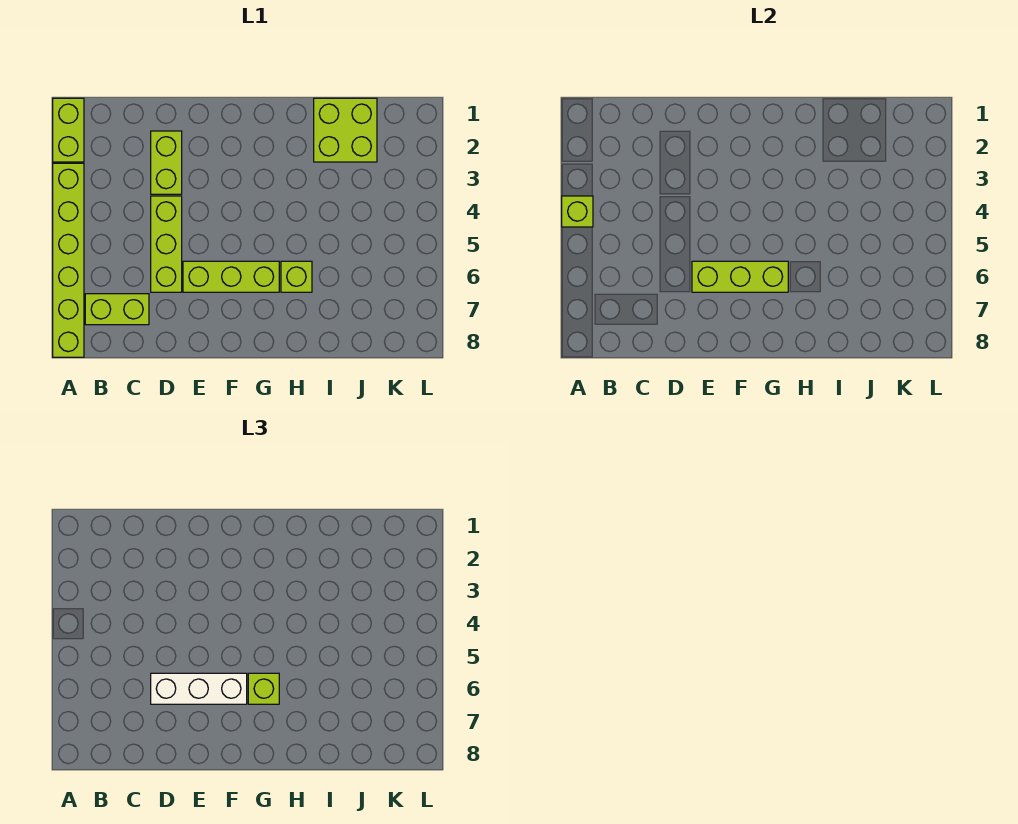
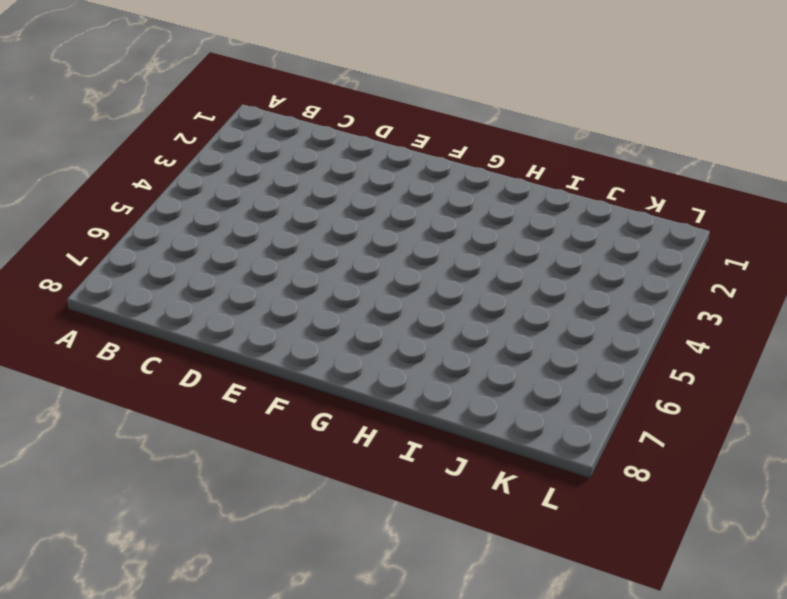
none -> lime brick A1:A2 level 1
none -> lime brick A3:A8 level 1
none -> lime brick B7:C7 level 1

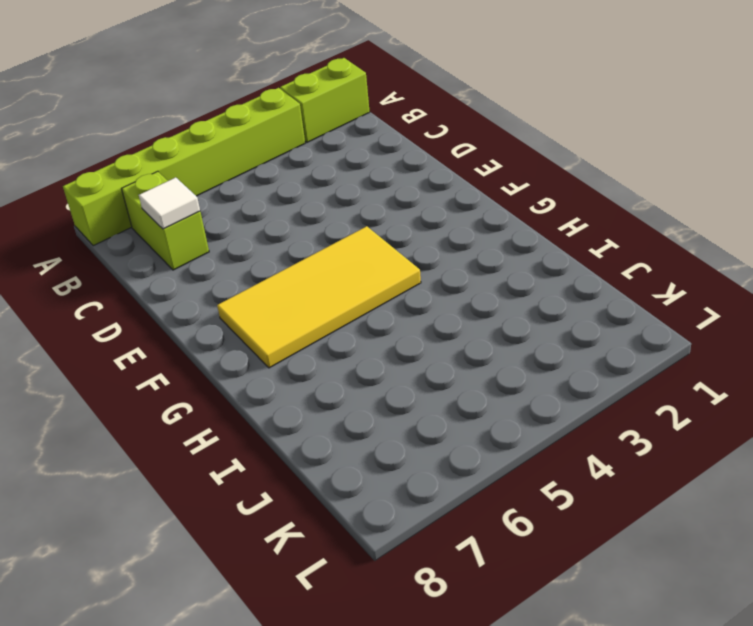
white tile C7 level 2 -> none
yellow tile F4:G7 level 1 -> lime brick E6:G6 level 1
none -> lime brick D2:D3 level 1
none -> lime brick D4:D6 level 1
none -> lime brick H6 level 1

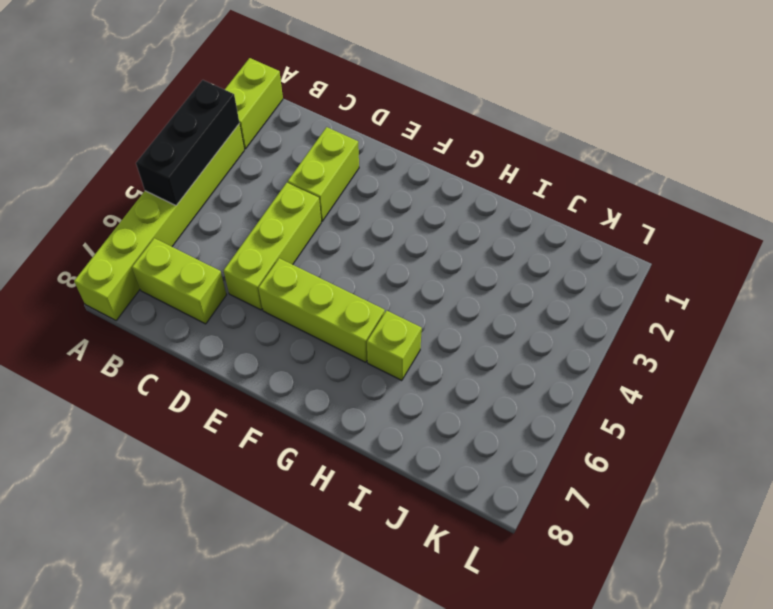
black brick A3:A5 level 2 -> lime brick A4 level 2
none -> lime brick I1:J2 level 1
none -> lime brick E6:G6 level 2
none -> white brick D6:F6 level 3

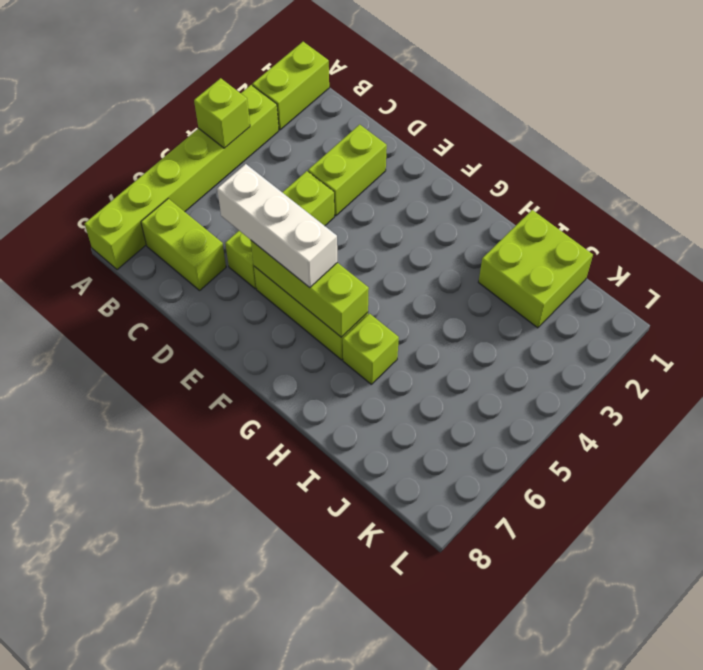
none -> lime brick G6 level 3

